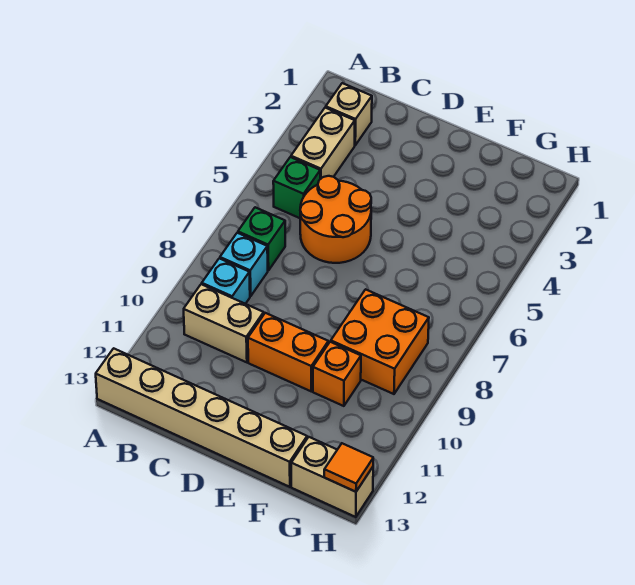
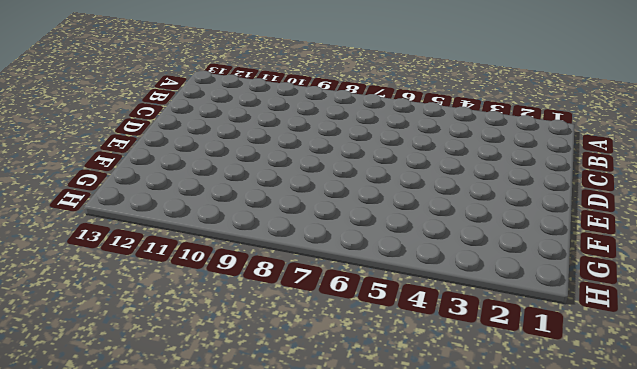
none -> tan brick A13:F13 level 1
none -> tan brick B2 level 1
none -> tan brick B3:B4 level 1

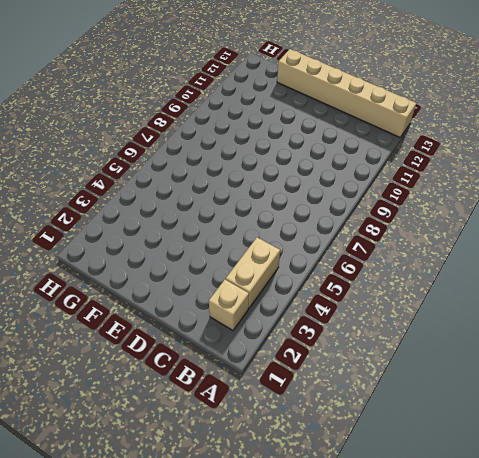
none -> green brick B5 level 1
none -> green brick B7 level 1
none -> cyan brick B8 level 1

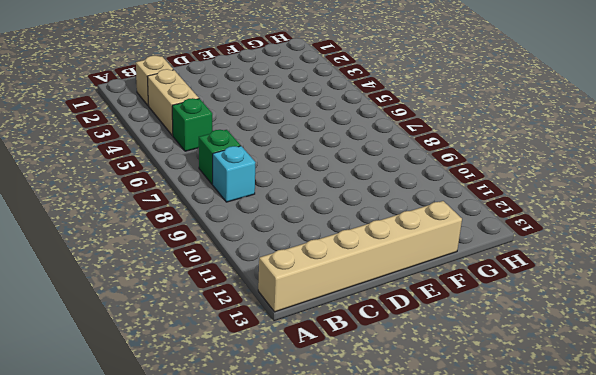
none -> cyan brick B9 level 1
none -> tan brick B10:C10 level 1
none -> orange round brick C5:D6 level 1

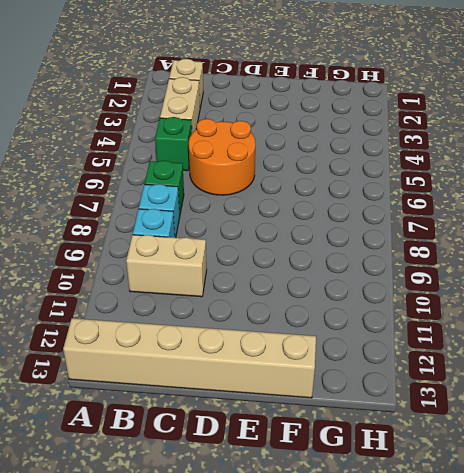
none -> orange brick D10:E10 level 1
none -> orange brick F8:G9 level 1
none -> orange brick F10 level 1

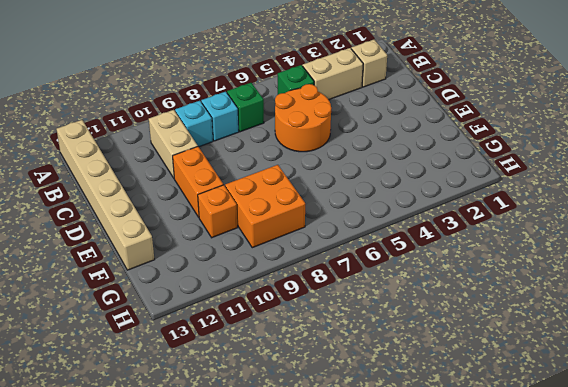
none -> tan brick G13:H13 level 1
none -> orange tile H13 level 2

